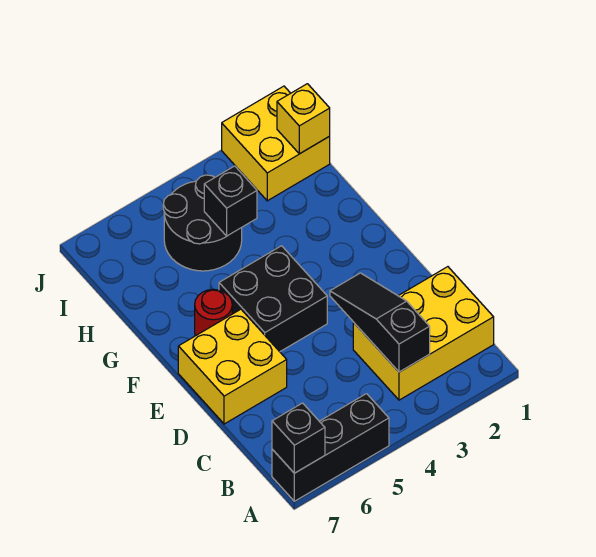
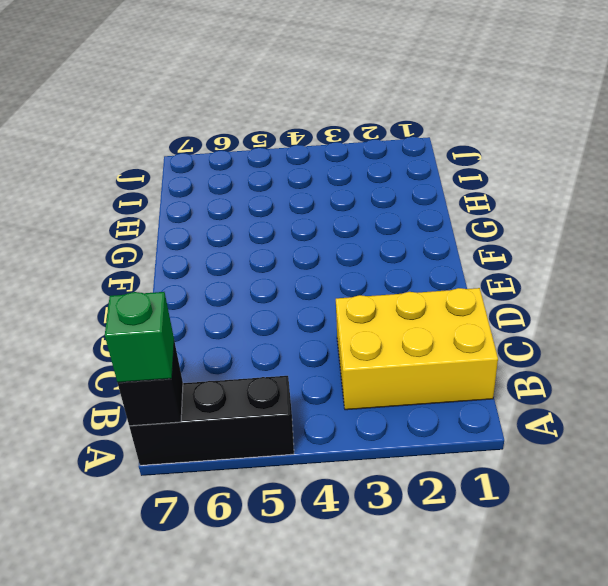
green brick A7 level 3 -> none
none -> yellow brick D6:E7 level 1
none -> black brick E4:F5 level 1

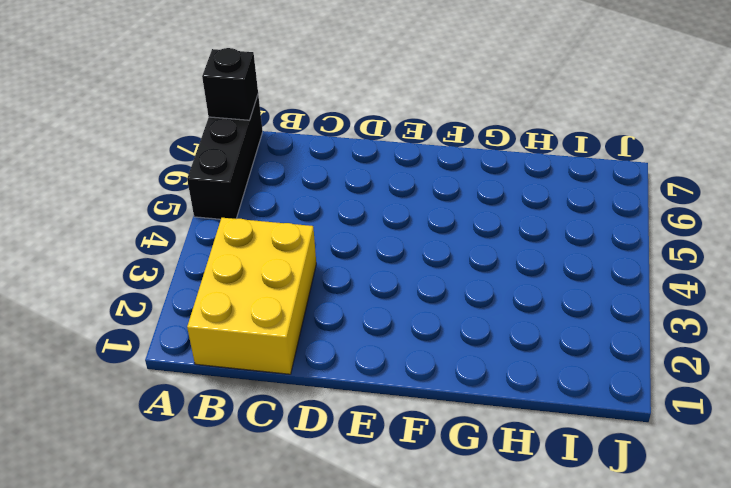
none -> yellow brick D6:E7 level 1
none -> black brick E4:F5 level 1

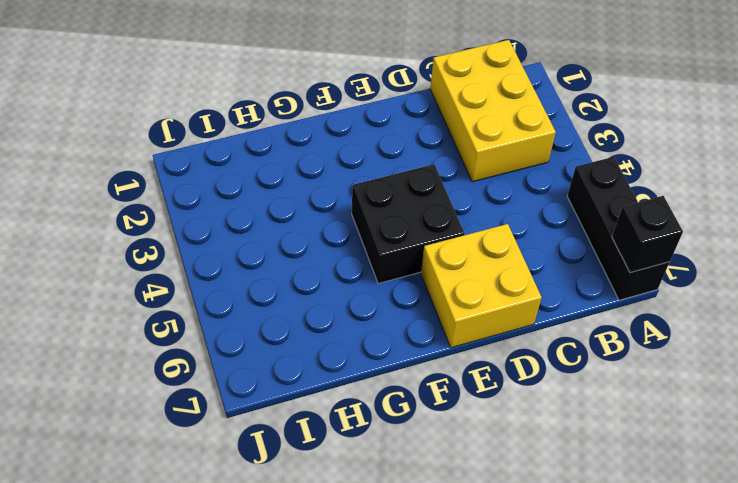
none -> red round brick F6 level 1
none -> black round brick H4:I5 level 1

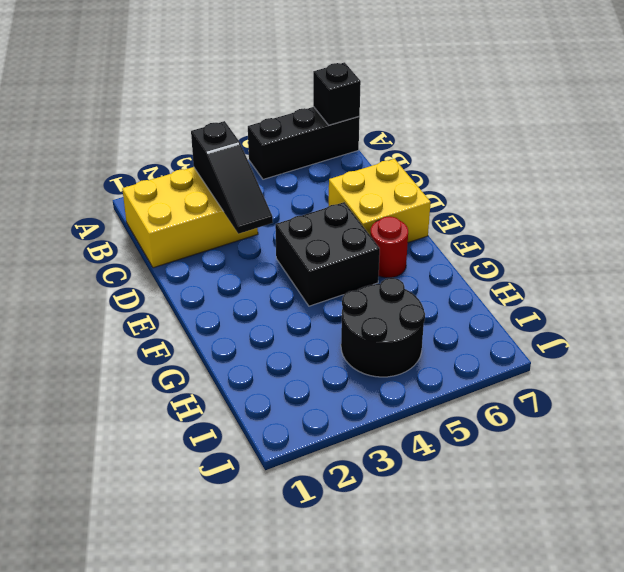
none -> yellow brick I1:J2 level 1
none -> black brick H4 level 2

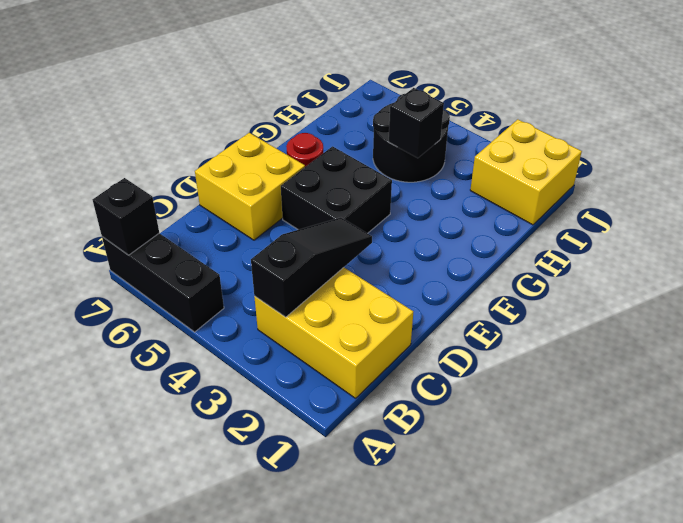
none -> yellow brick I1 level 2

